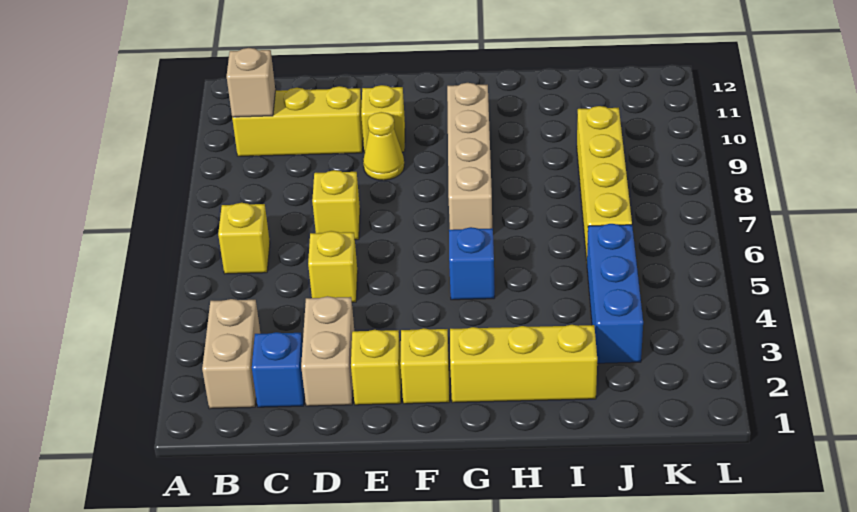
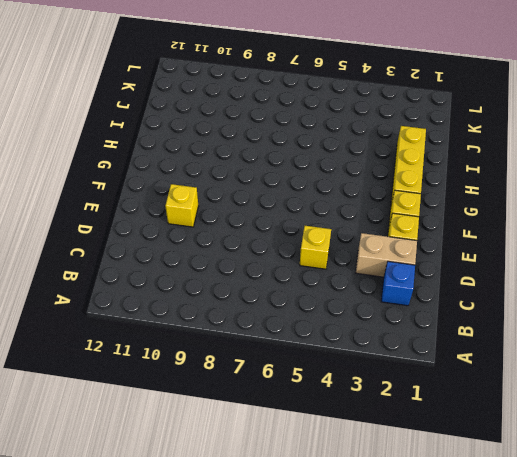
none -> tan brick B2:B3 level 1
none -> yellow brick B6 level 1
none -> yellow brick B10:D10 level 1

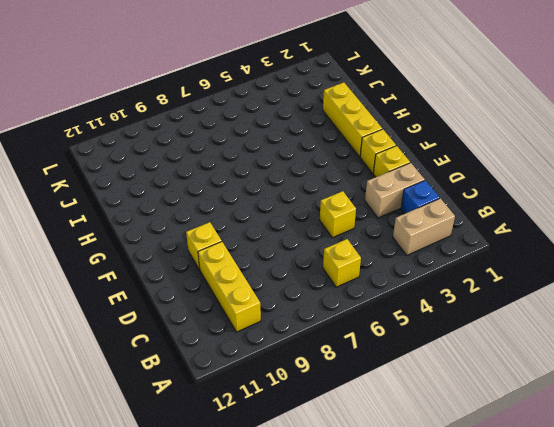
none -> yellow brick D7 level 1
none -> yellow cone E9 level 1
none -> blue brick G5 level 1

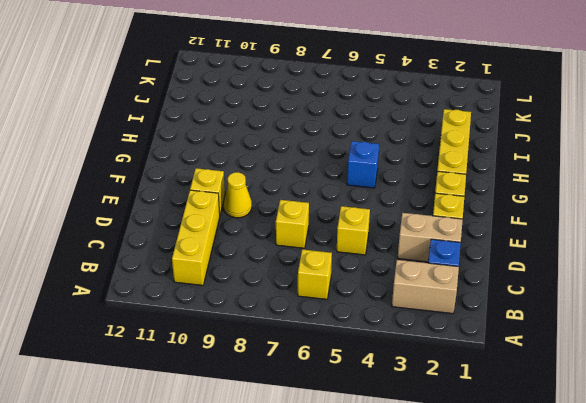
none -> tan brick G7:G10 level 1
none -> blue brick J3:J5 level 1
none -> yellow brick J6:J9 level 1

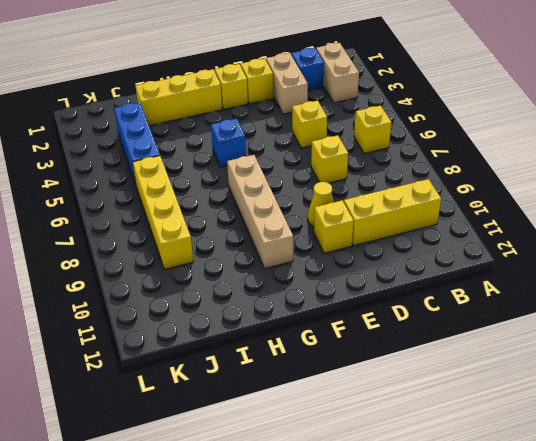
none -> tan brick B10 level 2

